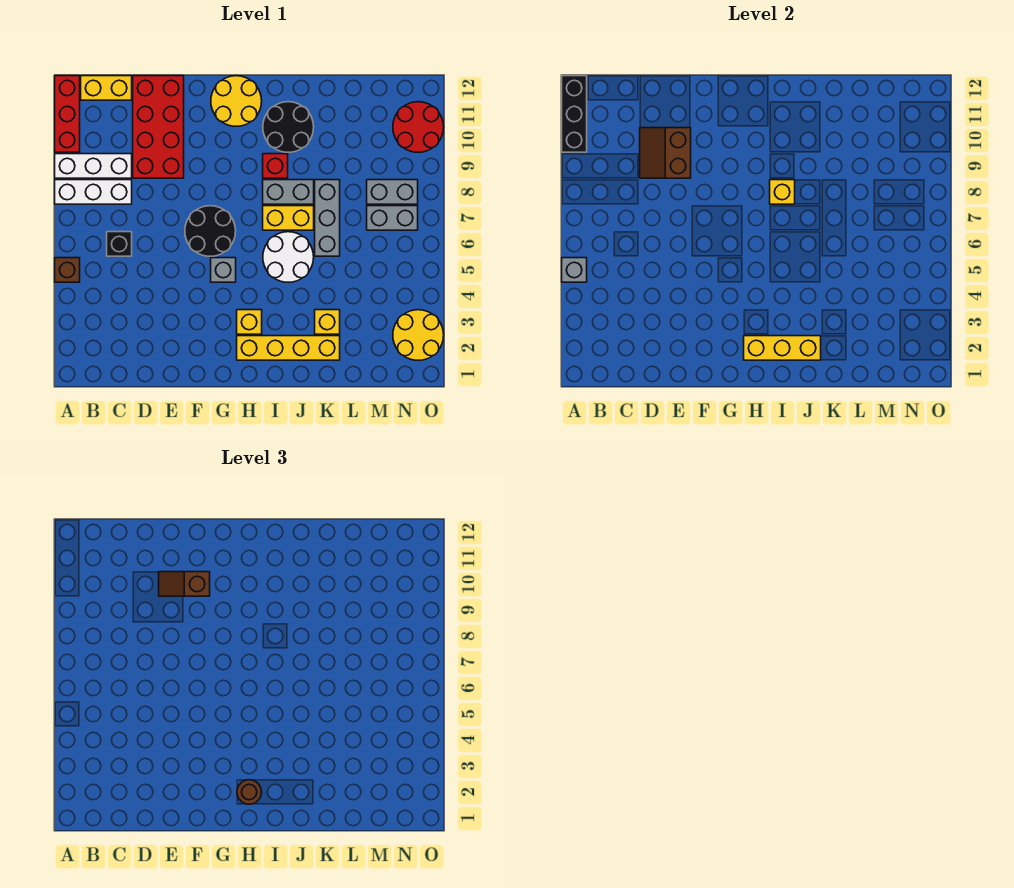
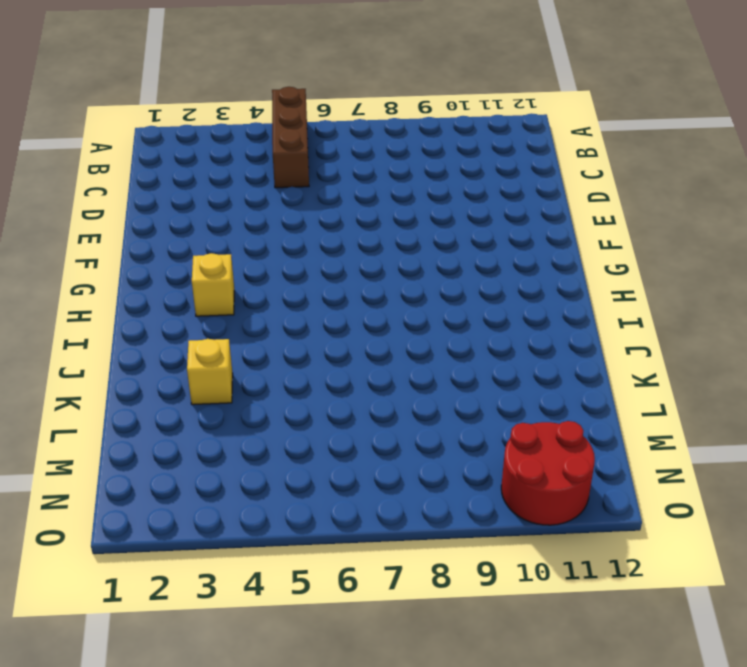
brown brick A5:C5 level 1 -> brown brick A5 level 1
none -> white brick A8:C8 level 1
none -> white brick A9:C9 level 1
none -> red brick A10:A12 level 1
none -> yellow brick B12:C12 level 1

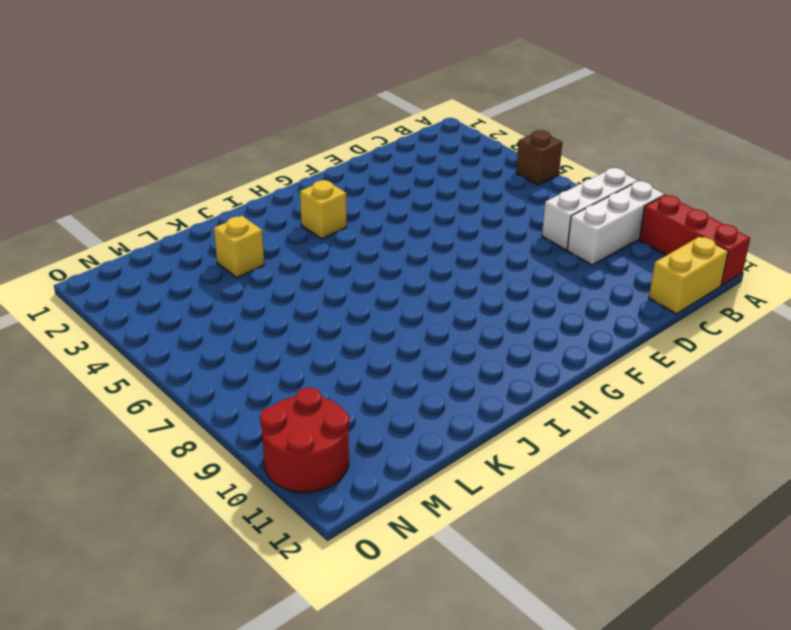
none -> black brick C6 level 1
none -> red brick D9:E12 level 1
none -> black round brick F6:G7 level 1
none -> grey brick G5 level 1

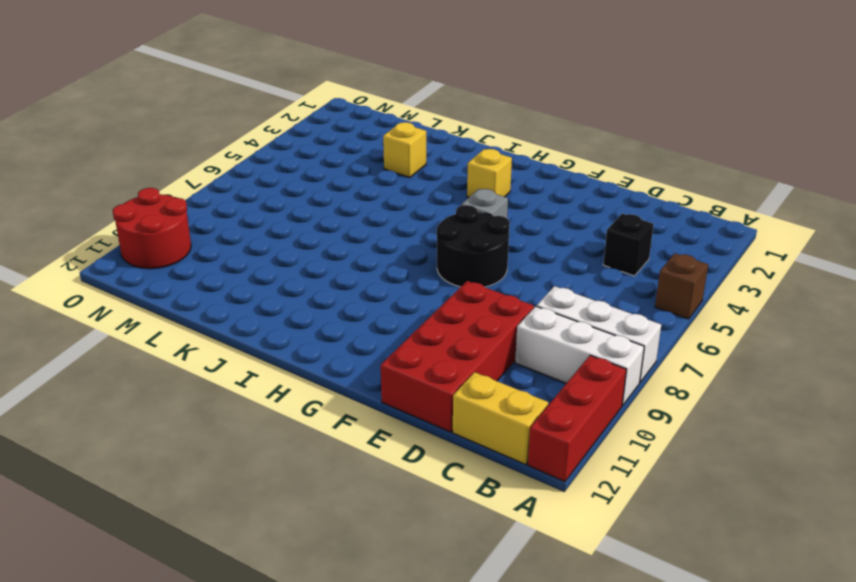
black brick C4 level 1 -> black brick C6 level 1
none -> yellow round brick G11:H12 level 1
none -> yellow brick H2:K2 level 1
none -> white round brick I5:J6 level 1
none -> yellow brick I7:J7 level 1

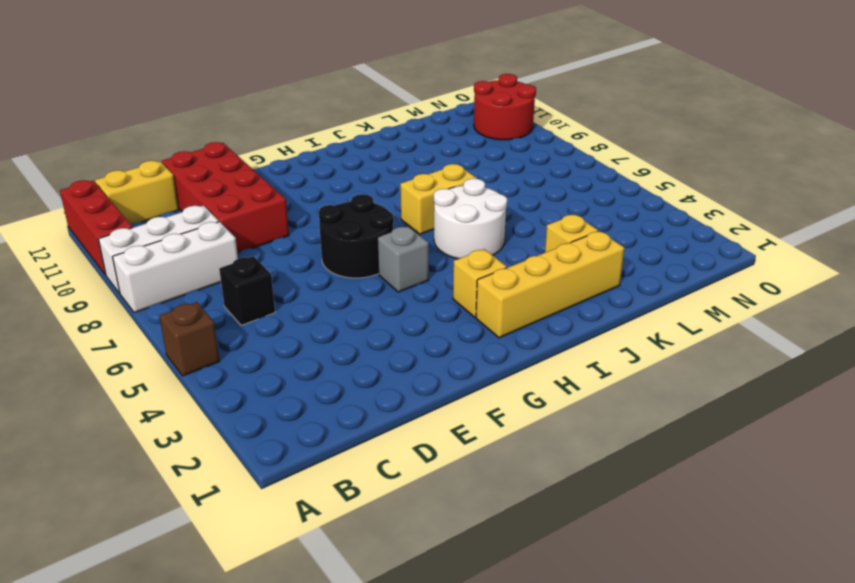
none -> yellow round brick G11:H12 level 1
none -> grey brick I8:J8 level 1
none -> red brick I9 level 1
none -> black round brick I10:J11 level 1

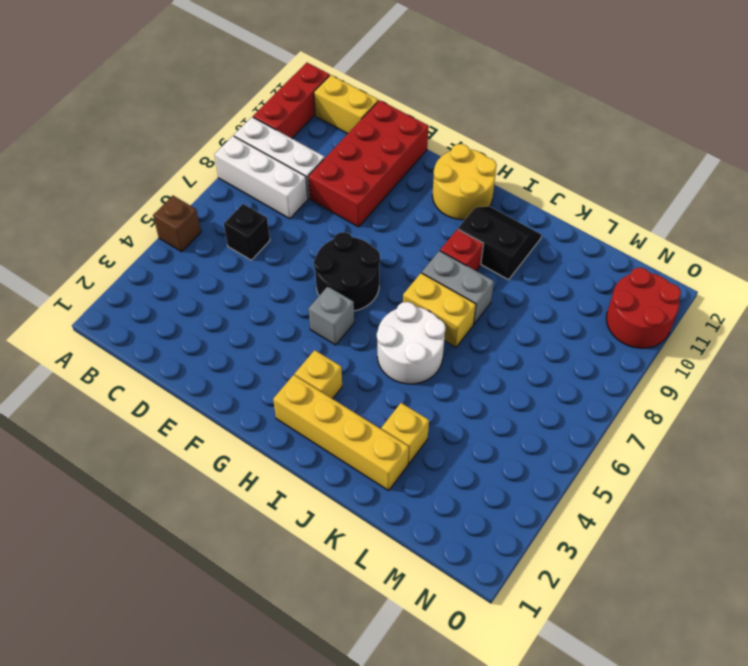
black slope I10:J11 level 1 top 10 -> black round brick I10:J11 level 1
none -> grey brick K6:K8 level 1
none -> grey brick M7:N7 level 1
none -> grey brick M8:N8 level 1
none -> yellow round brick N2:O3 level 1

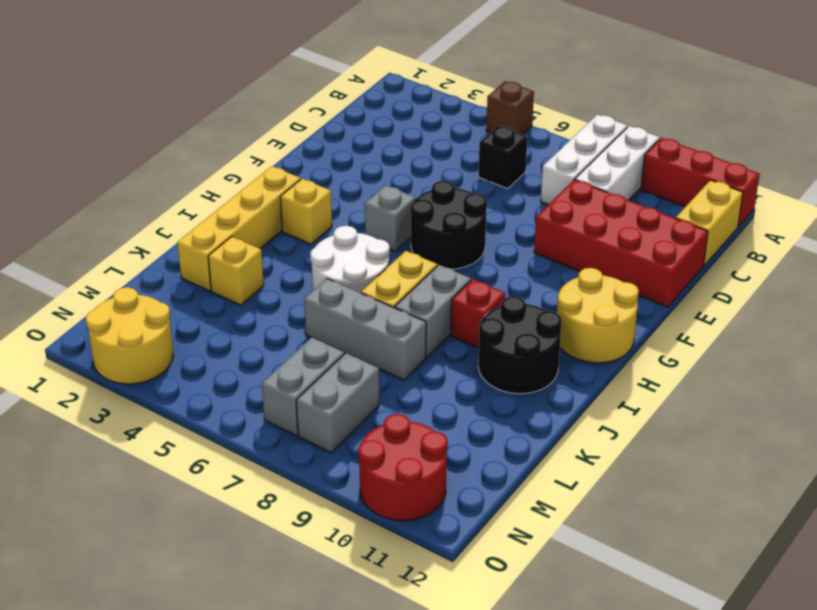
none -> grey brick A5 level 2
none -> black brick A10:A12 level 2
none -> brown slope D9:E10 level 2 top E
none -> yellow brick H2:J2 level 2

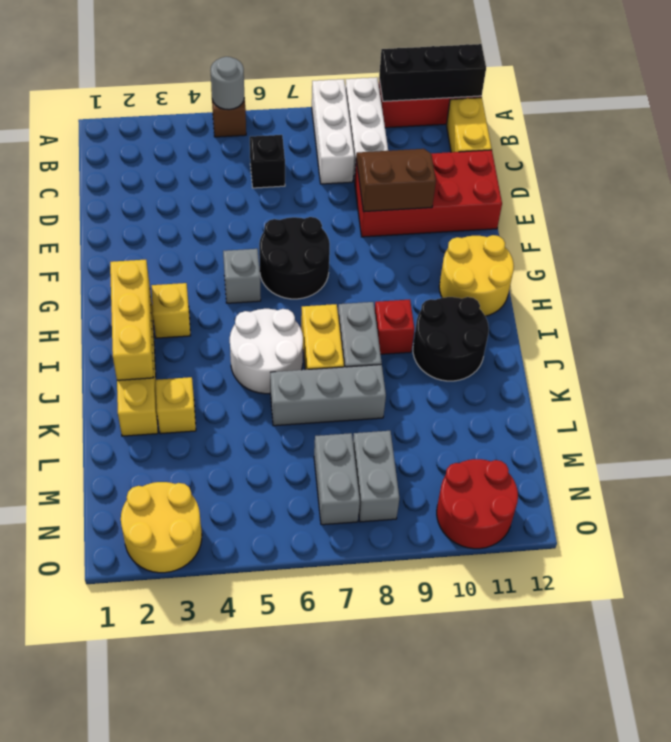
grey round brick A5 level 2 -> grey brick A5 level 2
none -> yellow brick I8 level 2
none -> brown slope E10:F10 level 3 top F
none -> brown round brick H2 level 3

